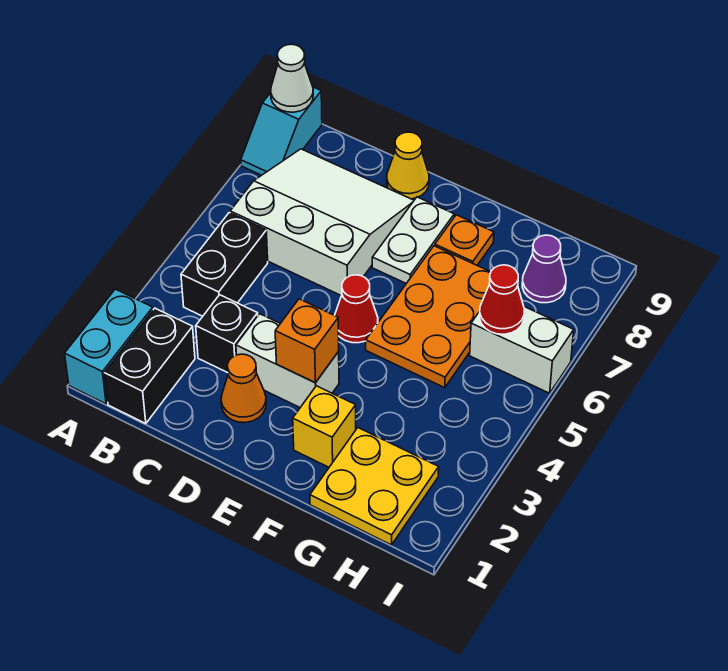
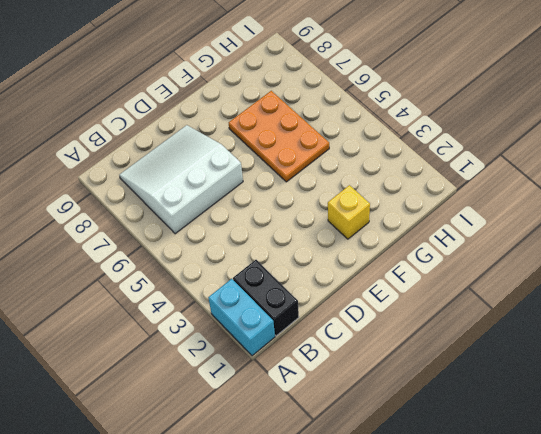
none -> cyan slope A8:A9 level 1 top 9
none -> black brick B4:B5 level 1
none -> black brick C3 level 1

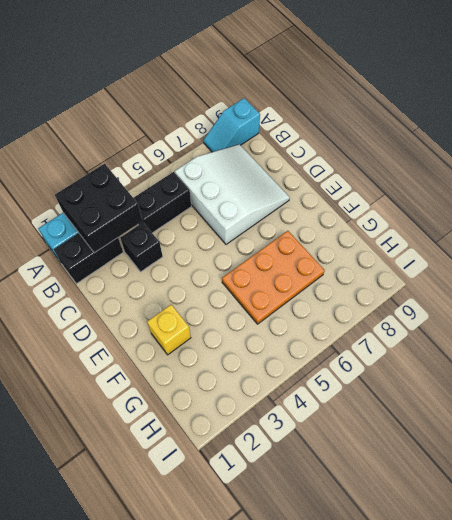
black brick A2:B3 level 2 -> none
none -> orange cone D2 level 1
none -> white brick D3:E3 level 1
none -> yellow cone D9 level 1

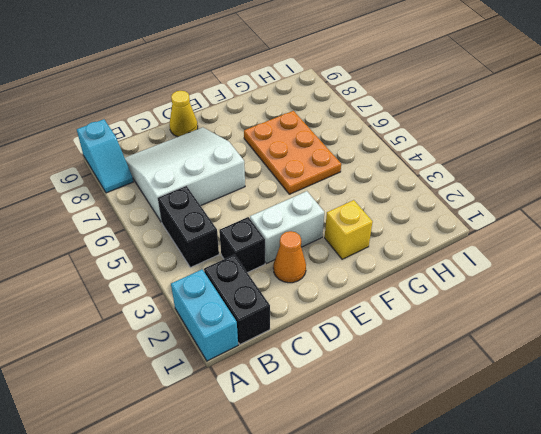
none -> red cone E5 level 1
none -> white plate E7:E8 level 1
none -> orange plate F8 level 1

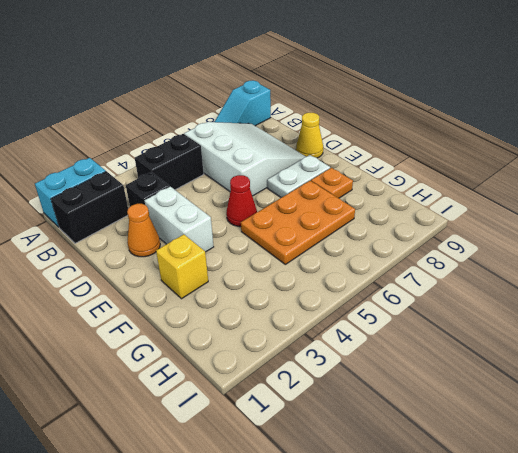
none -> yellow plate G1:H2 level 1
none -> white brick H6:I6 level 1
none -> purple cone H8 level 1

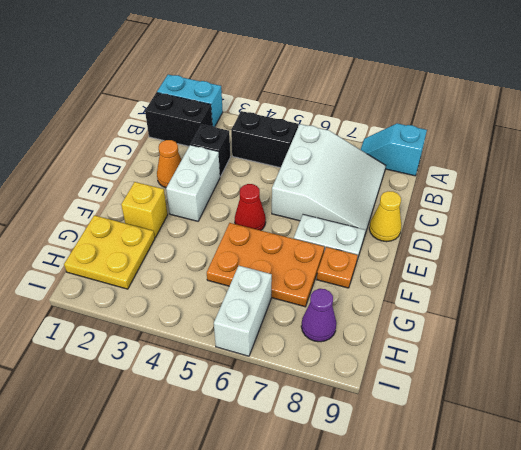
none -> white cone A9 level 2
none -> orange brick E3 level 2
none -> red cone H6 level 2

